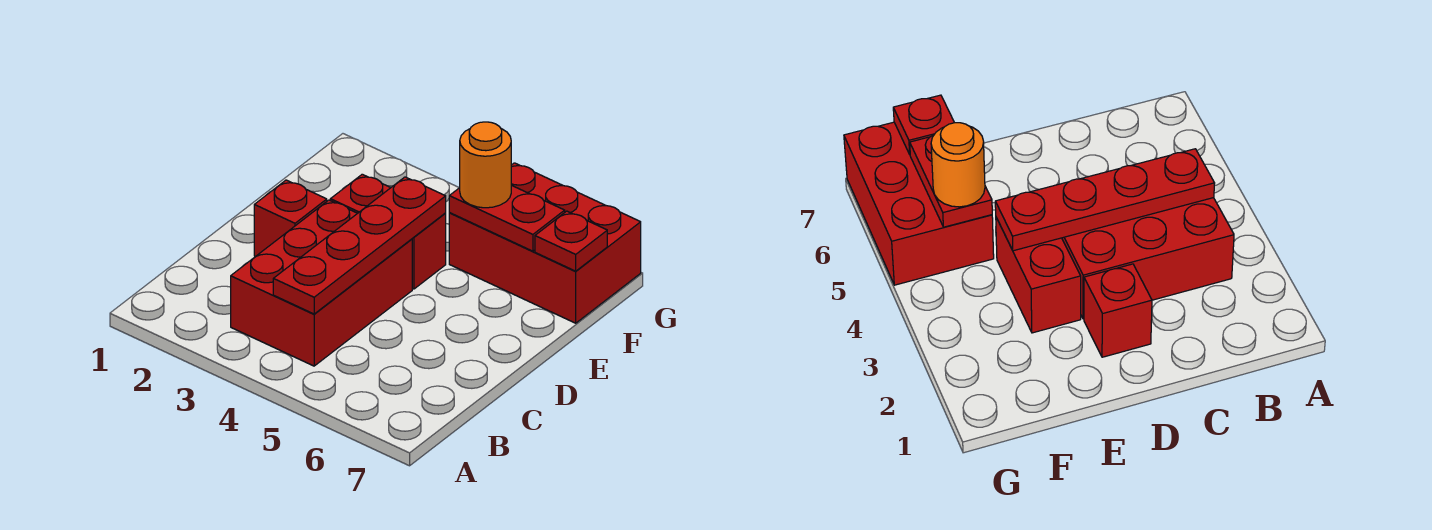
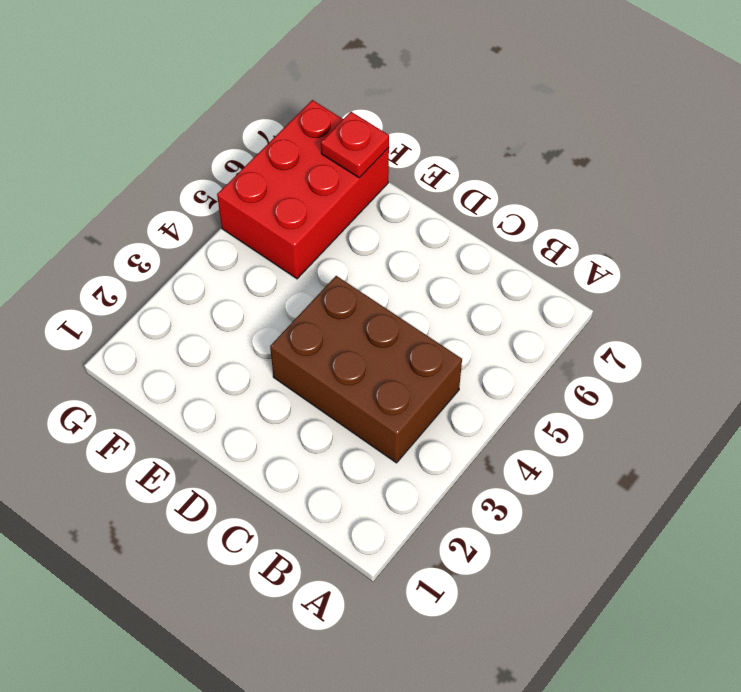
brown brick B3:D4 level 1 -> red brick B3:D4 level 1
none -> red brick D2 level 1
none -> red brick E3:E4 level 1

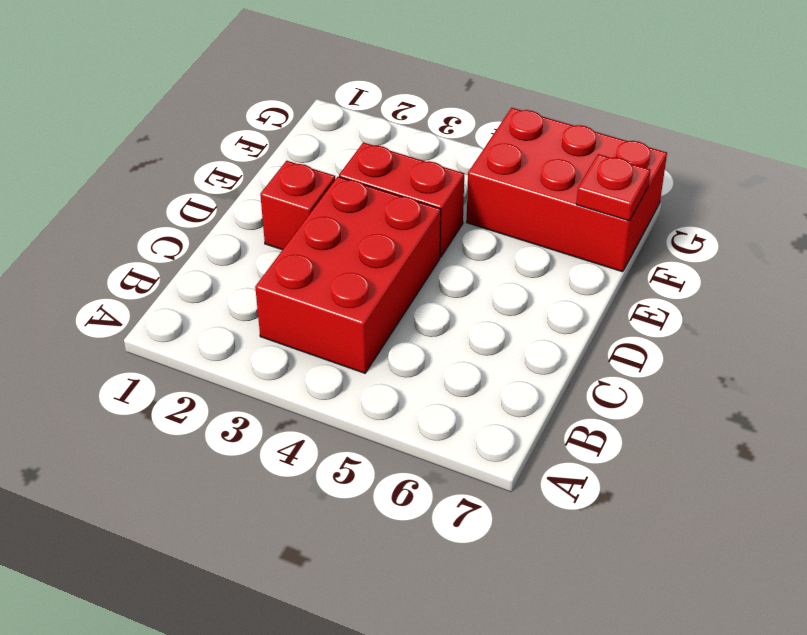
none -> red plate B4:E4 level 2
none -> red plate F5:F6 level 2

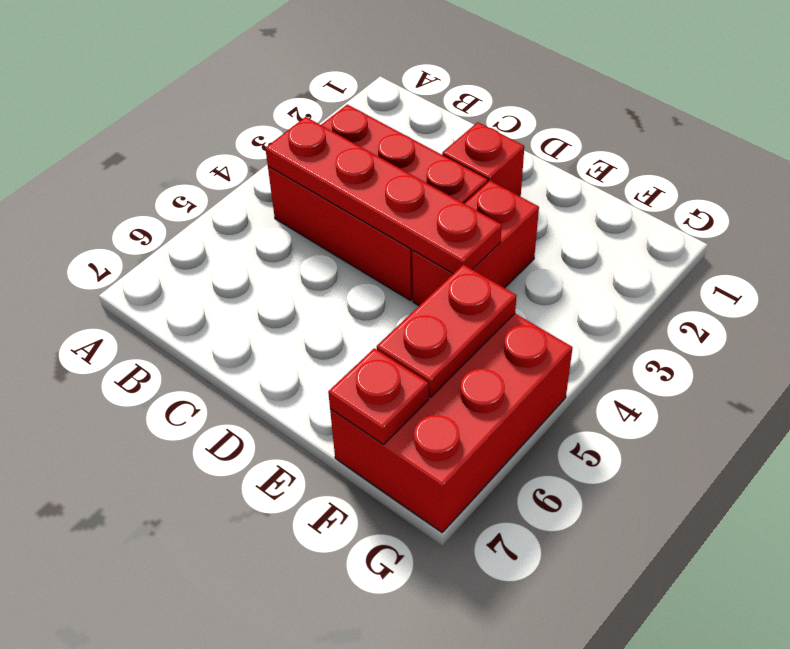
none -> orange round brick F5 level 3

